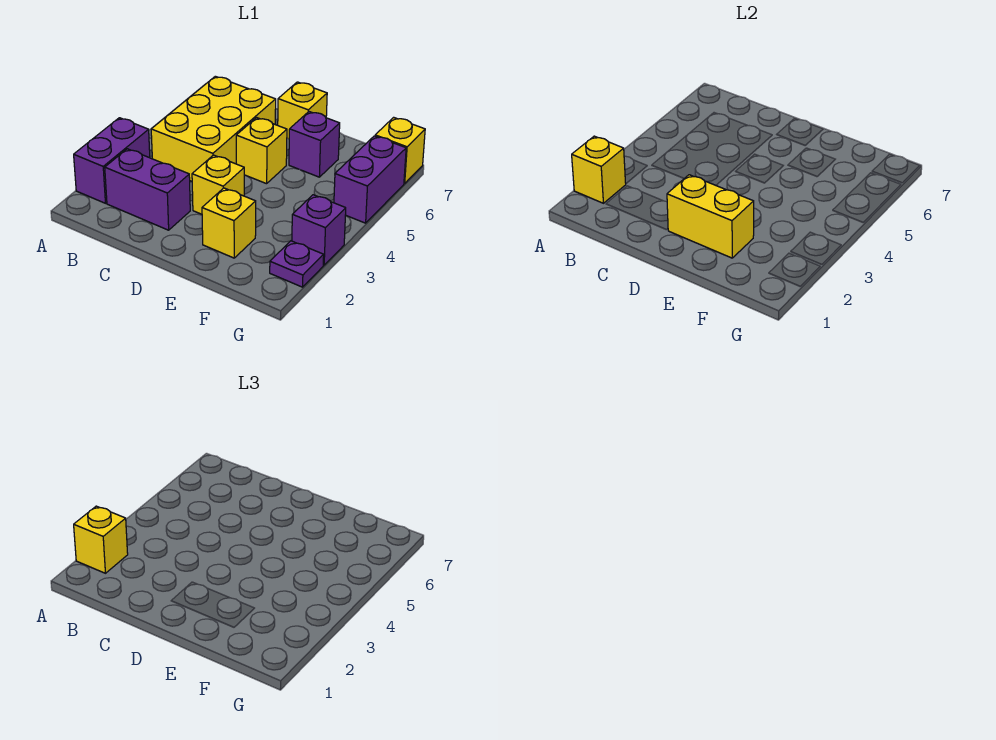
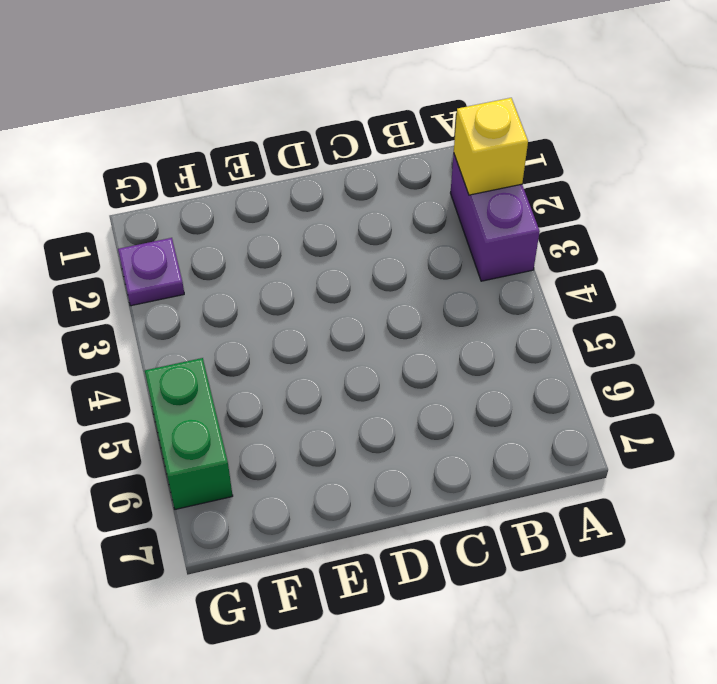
green brick G5:G6 level 1 -> purple brick G5:G6 level 1
none -> purple brick B2:C2 level 1
none -> yellow brick B4:C6 level 1
none -> yellow brick D3 level 1

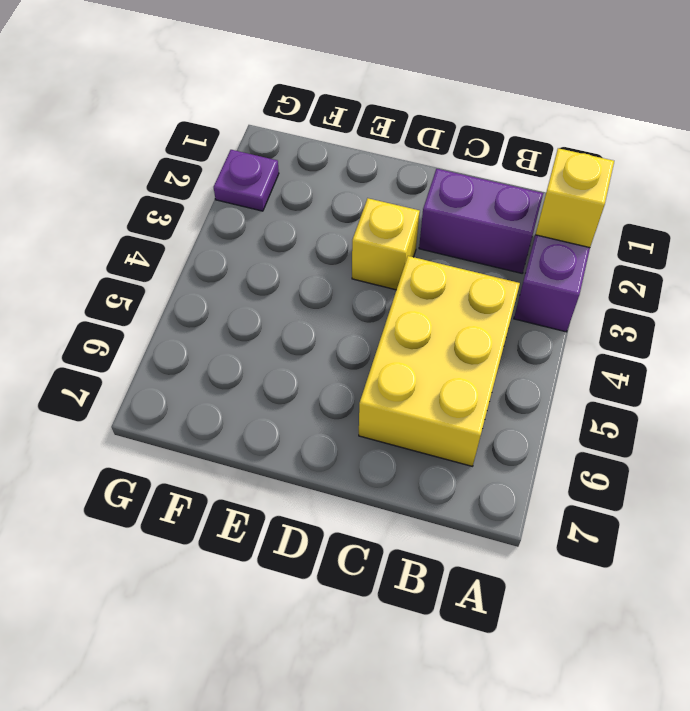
none -> yellow brick D5 level 1
none -> yellow brick D7 level 1
none -> yellow brick E2 level 1

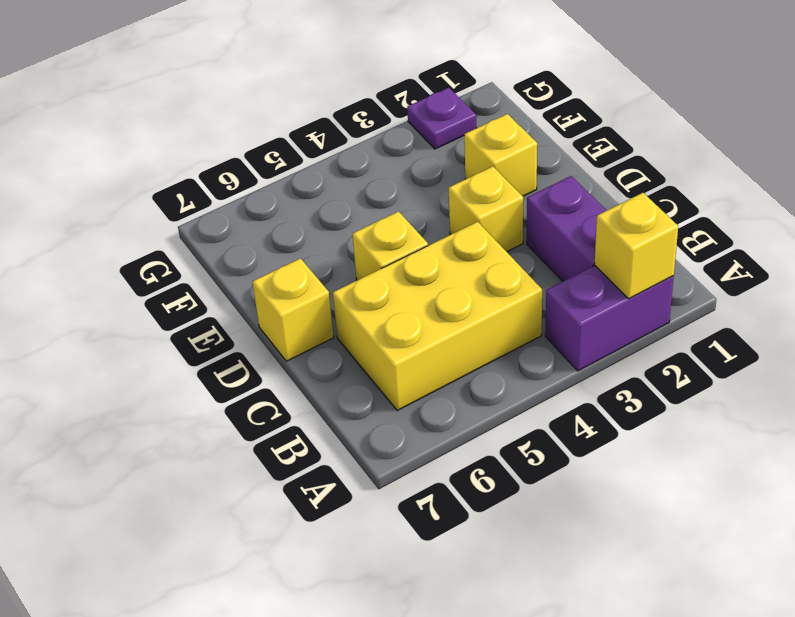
none -> purple brick E6 level 1
none -> purple brick G3 level 1
none -> purple brick G5:G6 level 1

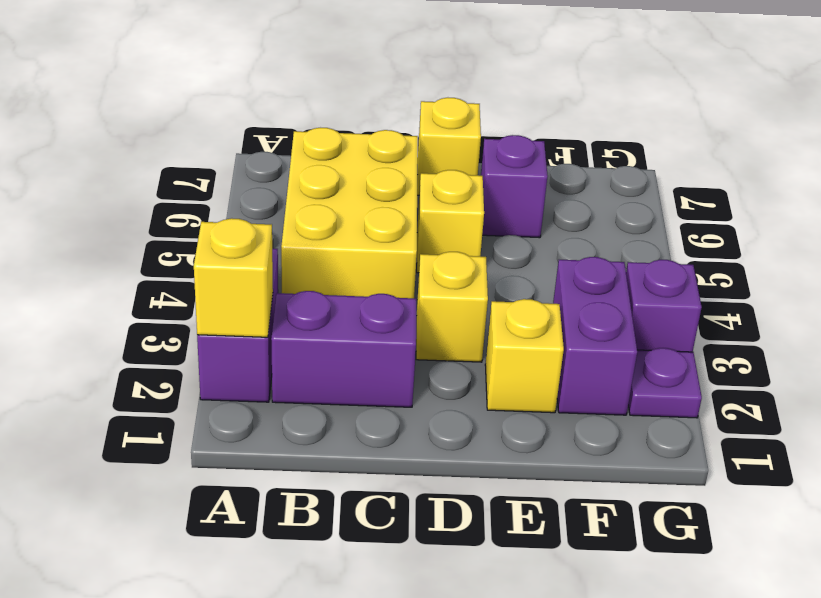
purple brick F2:F3 level 1 -> purple brick G5:G6 level 1
none -> yellow brick G7 level 1
none -> yellow brick D2:E2 level 2
none -> yellow brick A2 level 3

